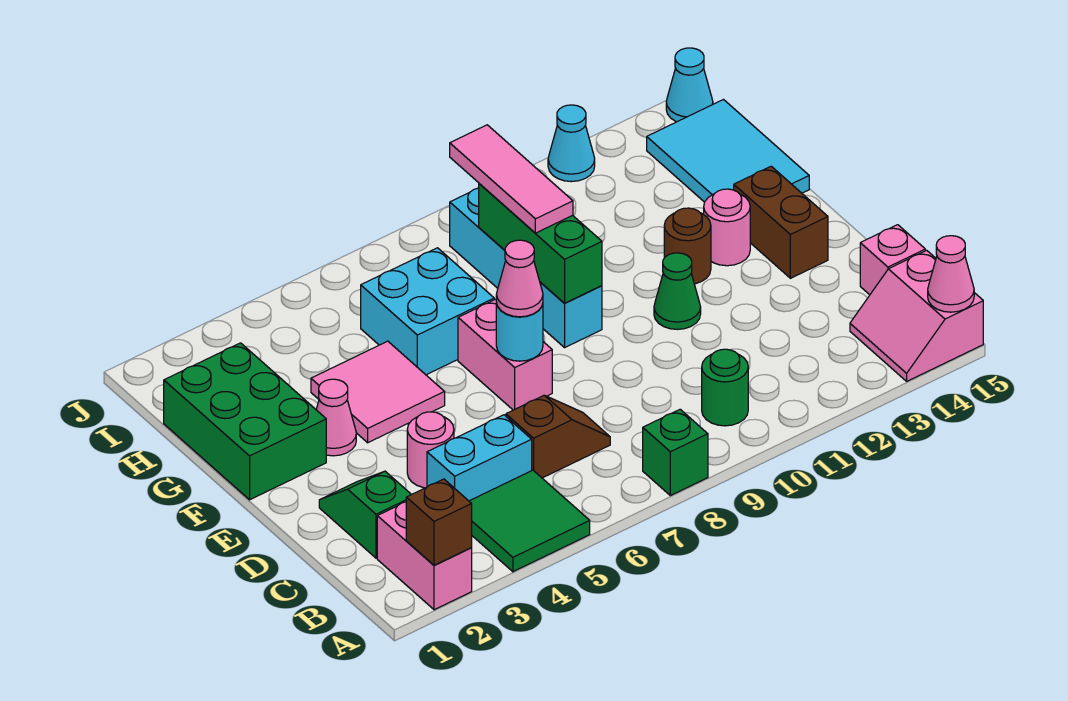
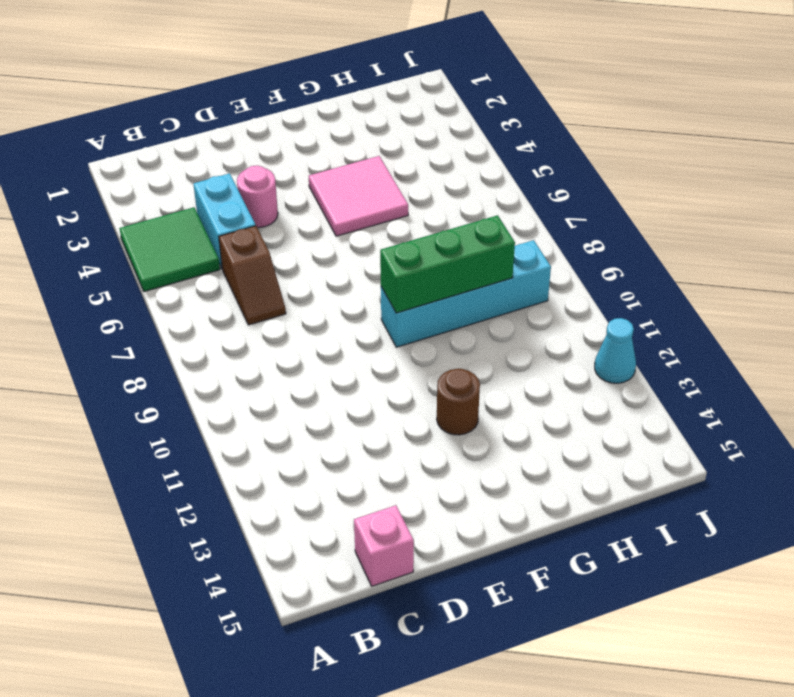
none -> pink brick A2:B2 level 1
none -> green brick A8 level 1
none -> pink slope A14:B15 level 1 top 15

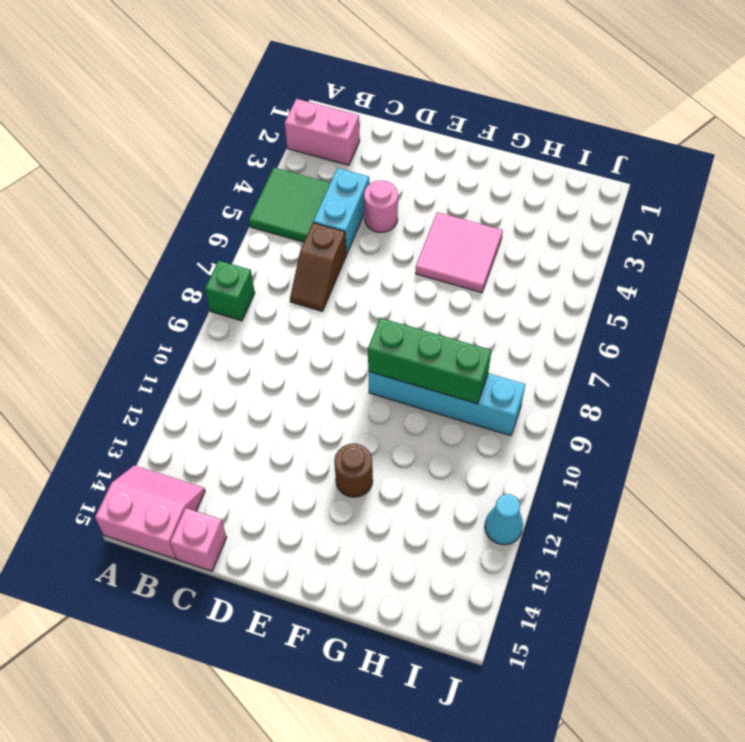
none -> green round brick B10 level 1
none -> green slope C2:D2 level 1 top C
none -> pink brick E7:F7 level 1

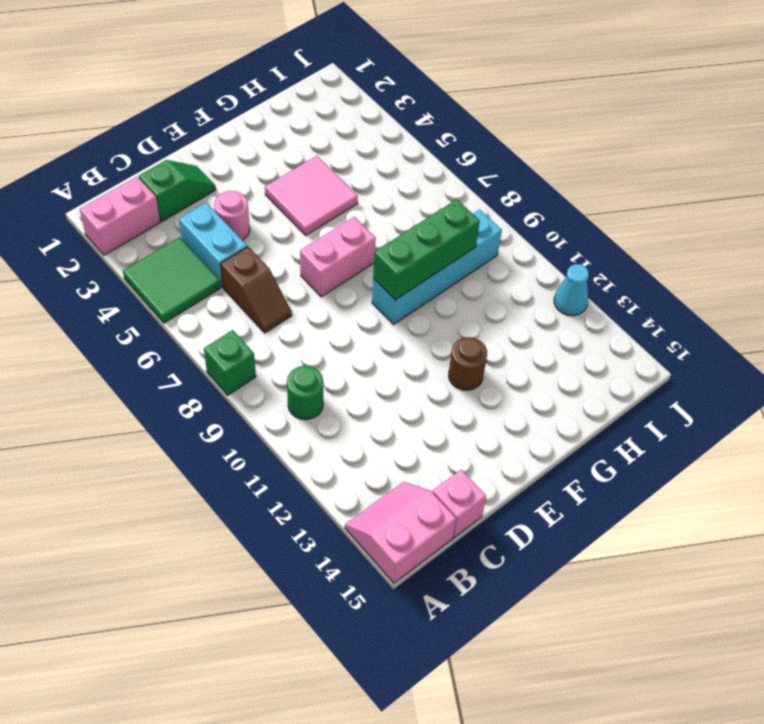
none -> green cone E11 level 1
none -> brown brick E14:F14 level 1
none -> green brick F1:H2 level 1

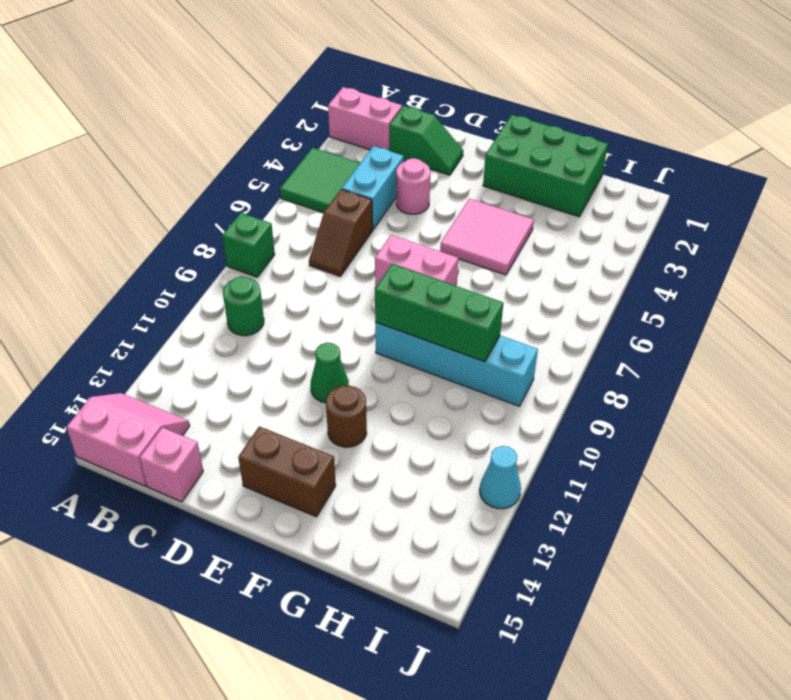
none -> pink cone F3 level 1
none -> pink round brick F13 level 1
none -> cyan brick G6:H7 level 1

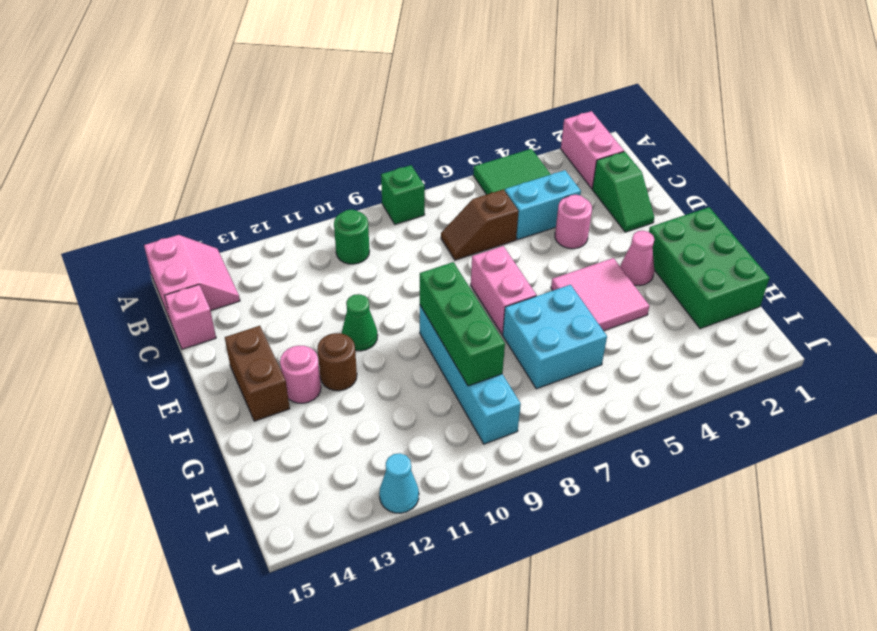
none -> cyan tile G14:I15 level 1
none -> cyan cone J15 level 1
none -> brown brick A2 level 2

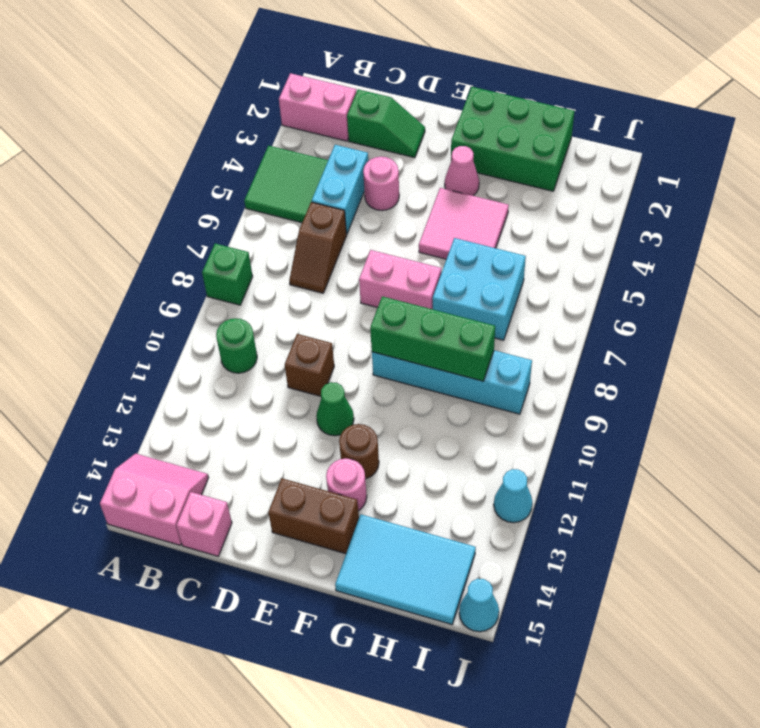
brown brick D10 level 1 -> brown brick A2 level 2
none -> pink cone A15 level 2
none -> cyan round brick E7 level 2
none -> pink cone E7 level 3

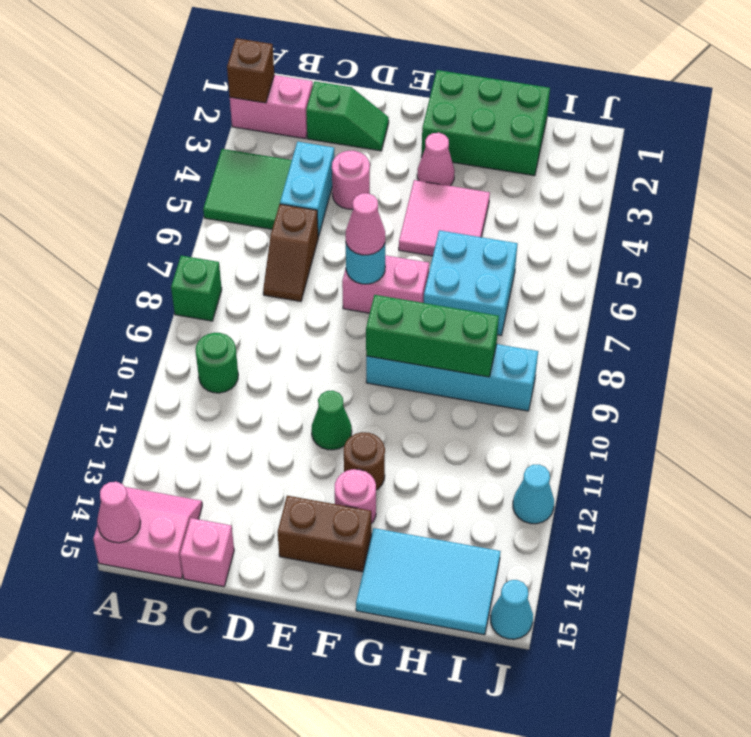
none -> pink tile G9:I9 level 3

